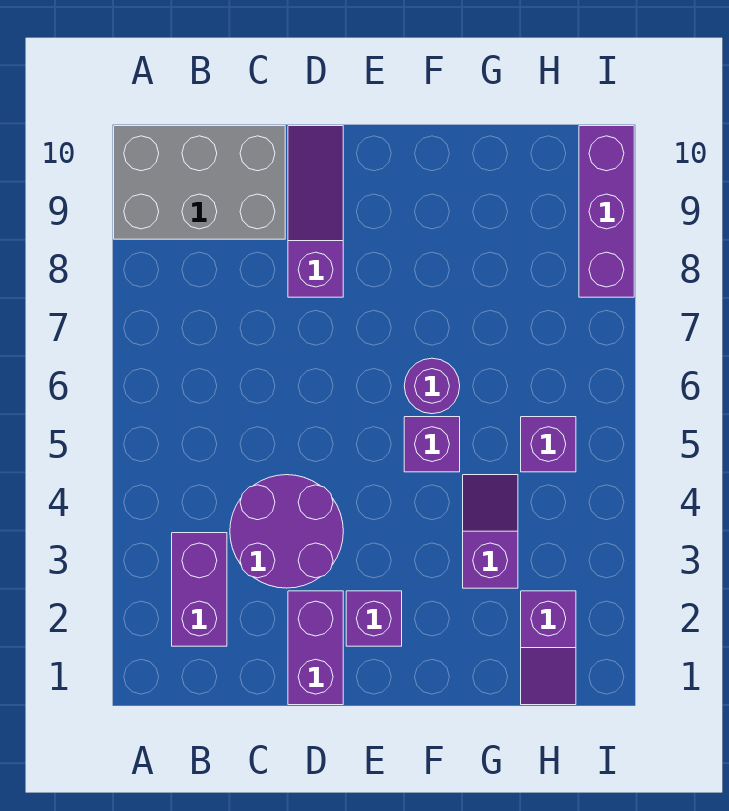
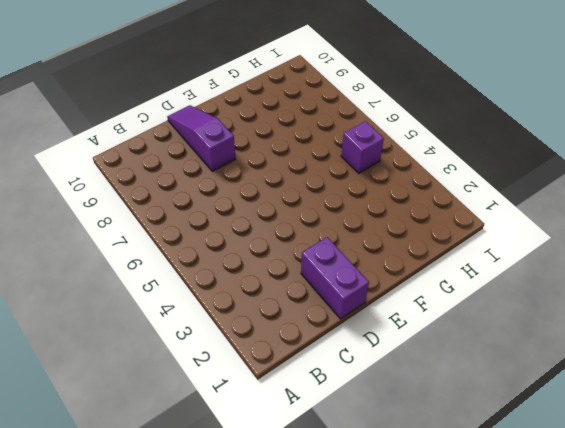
none -> grey brick A9:C10 level 1
none -> purple brick B2:B3 level 1
none -> purple round brick C3:D4 level 1

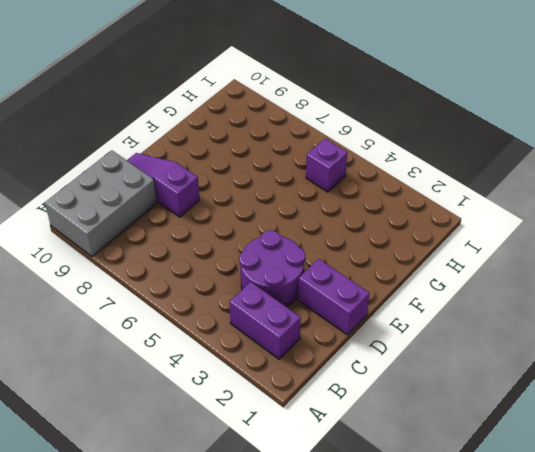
none -> purple brick E2 level 1
none -> purple brick F5 level 1
none -> purple round brick F6 level 1

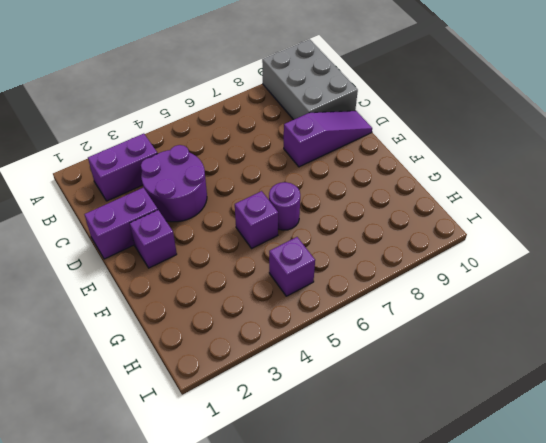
none -> purple slope G3:G4 level 1 top 3
none -> purple slope H1:H2 level 1 top 2
none -> purple brick I8:I10 level 1

